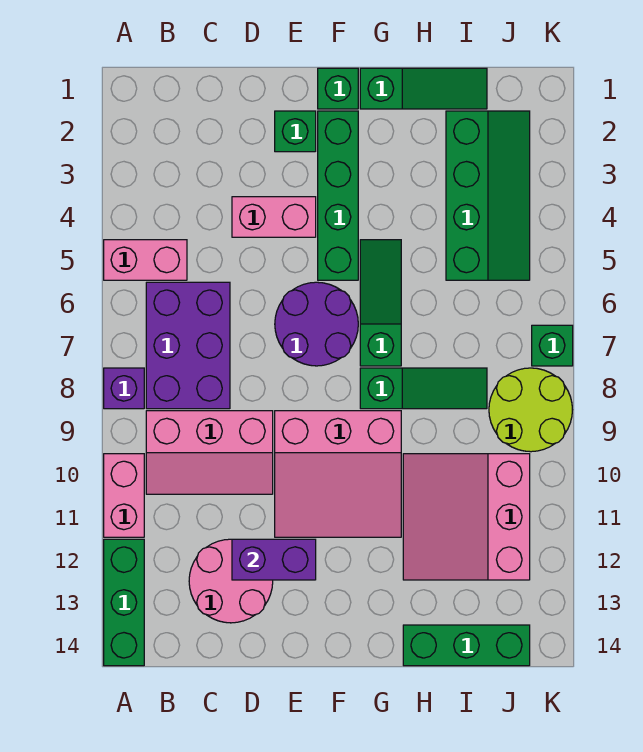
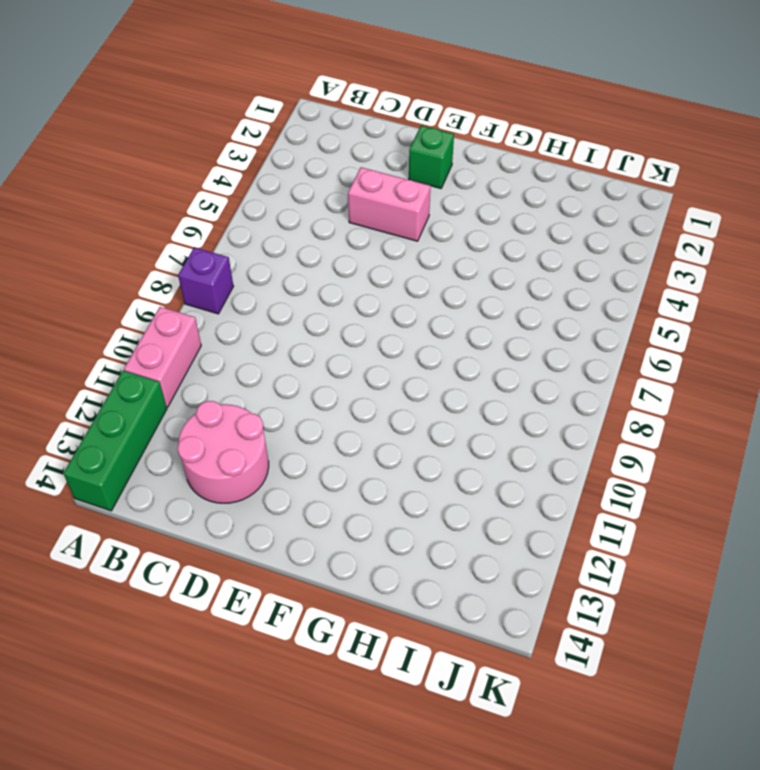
none -> pink brick A5:B5 level 1
none -> purple brick B6:C8 level 1
none -> pink slope B9:D10 level 1 top 9

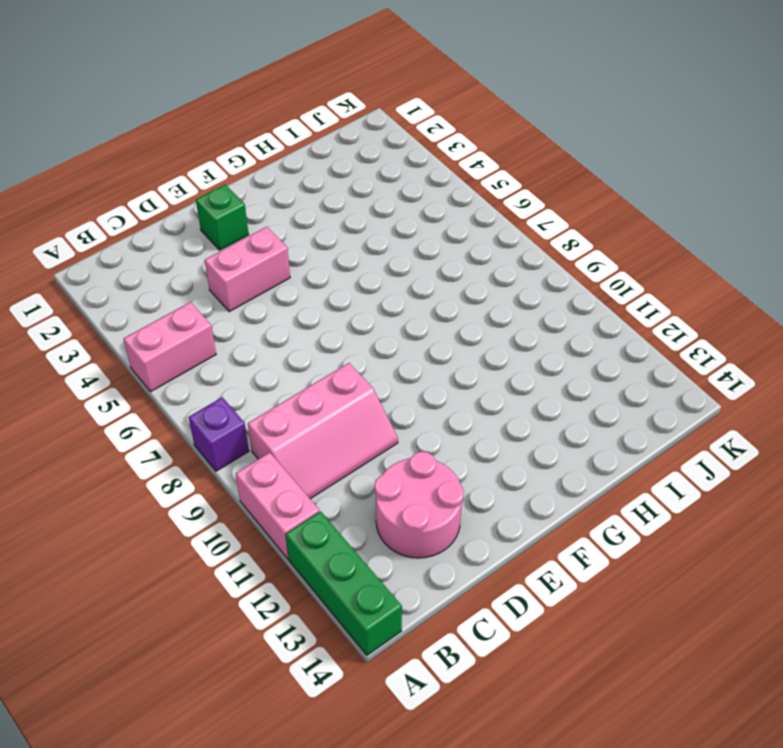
none -> purple brick B6:C8 level 1
none -> purple round brick E6:F7 level 1
none -> pink slope E9:G11 level 1 top 9

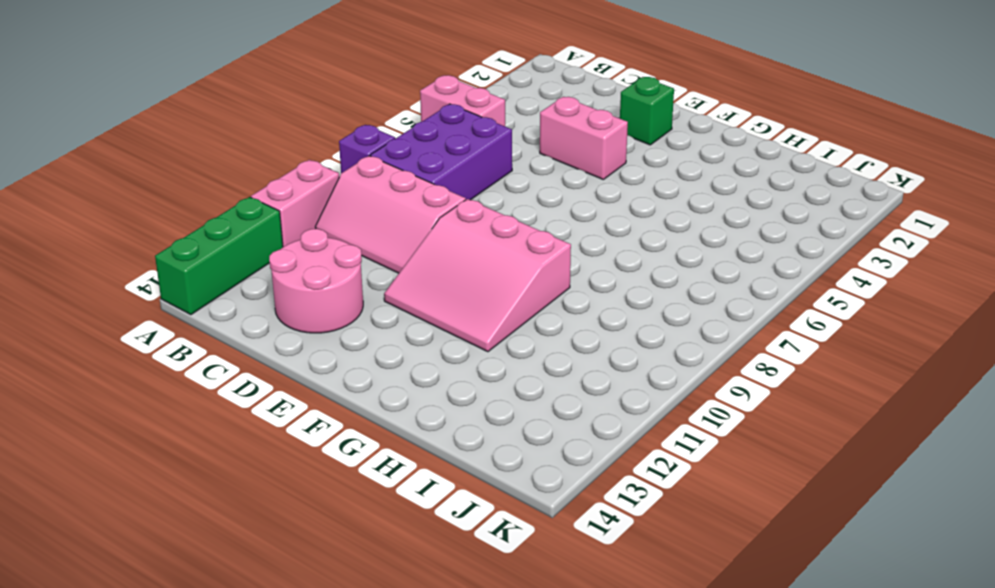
none -> purple round brick E6:F7 level 1
none -> green brick F1 level 1
none -> green brick F2:F5 level 1

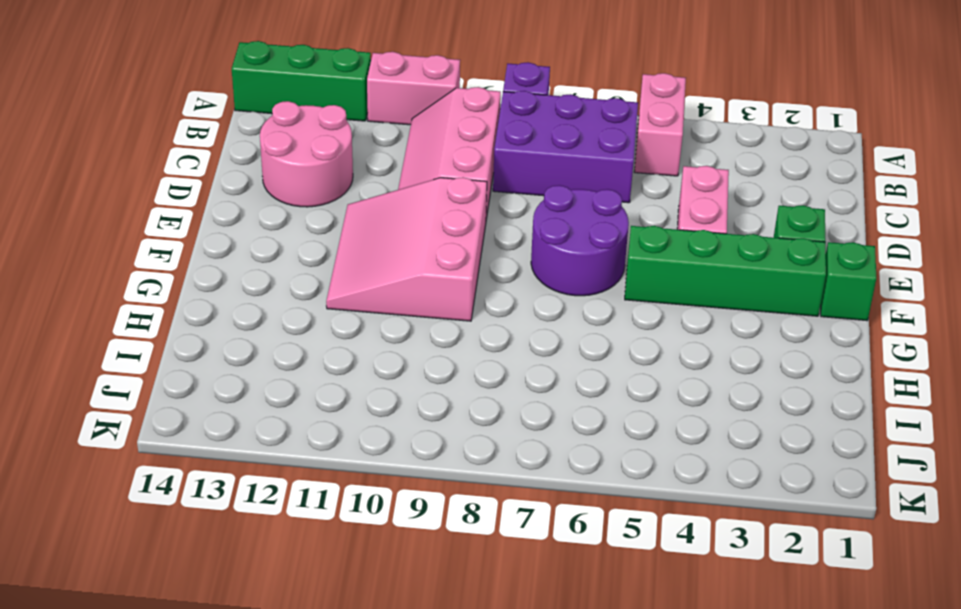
none -> green slope G1:I1 level 1 top G
none -> green slope G5:G7 level 1 top 7
none -> green slope G8:I8 level 1 top G

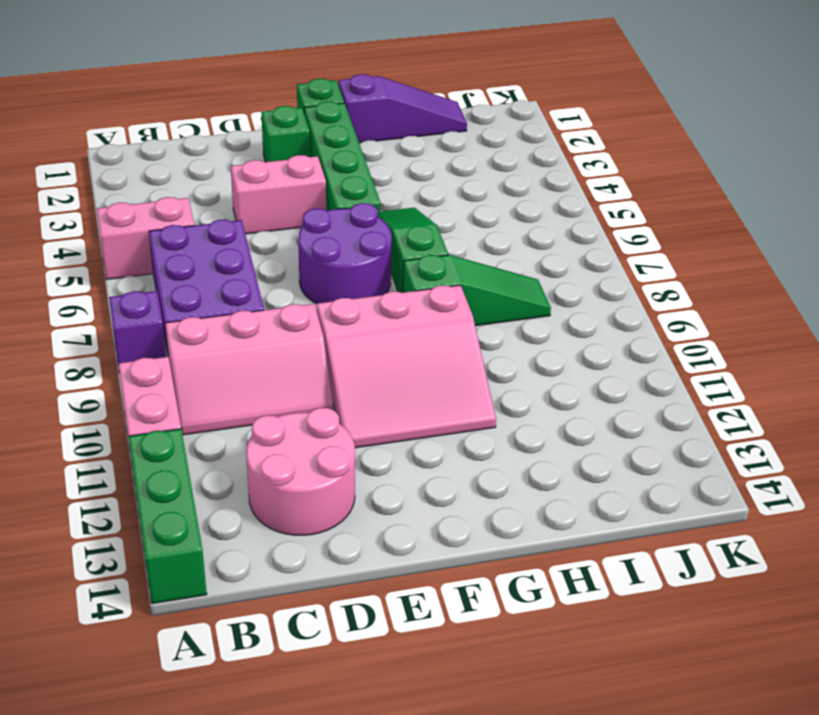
purple slope G1:I1 level 1 top G -> green slope G1:I1 level 1 top G
none -> pink slope H10:J12 level 1 top J
none -> green brick H14:J14 level 1
none -> green slope I2:J5 level 1 top I

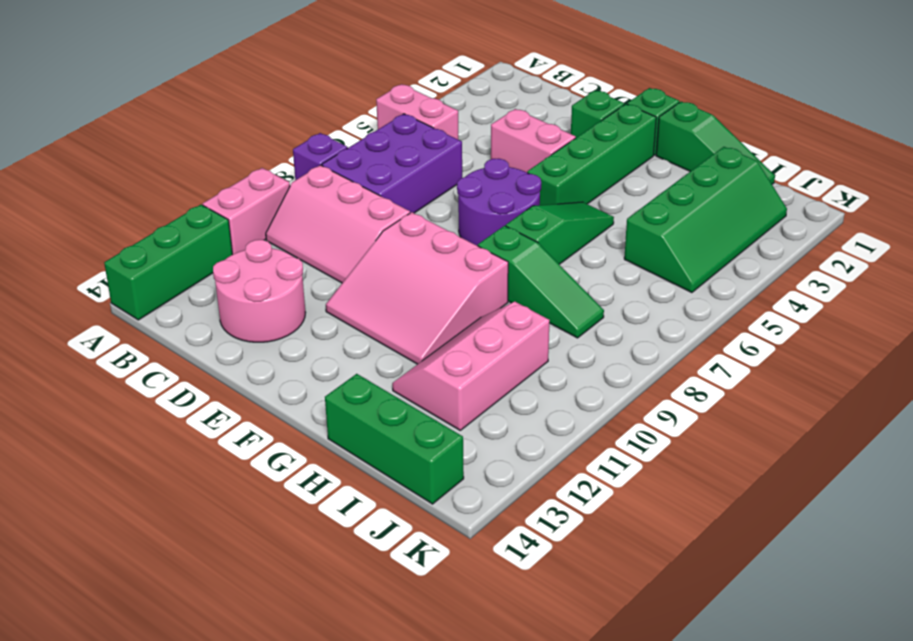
pink slope H10:I12 level 1 top I -> pink slope H10:J12 level 1 top J
none -> lime round brick J8:K9 level 1
none -> green brick K7 level 1
none -> purple brick D12:E12 level 2

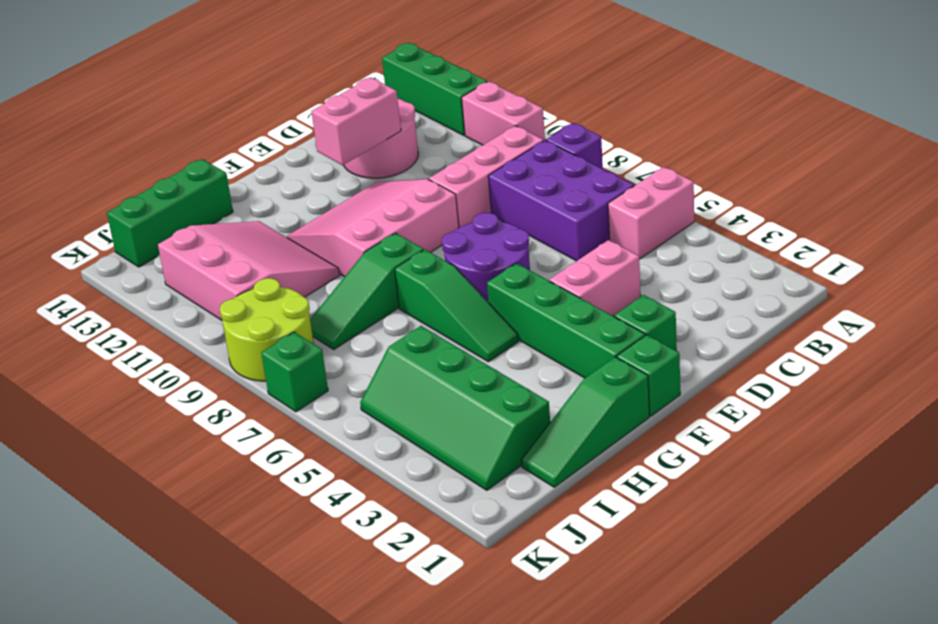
pink brick D12:E12 level 2 -> purple brick D12:E12 level 2

